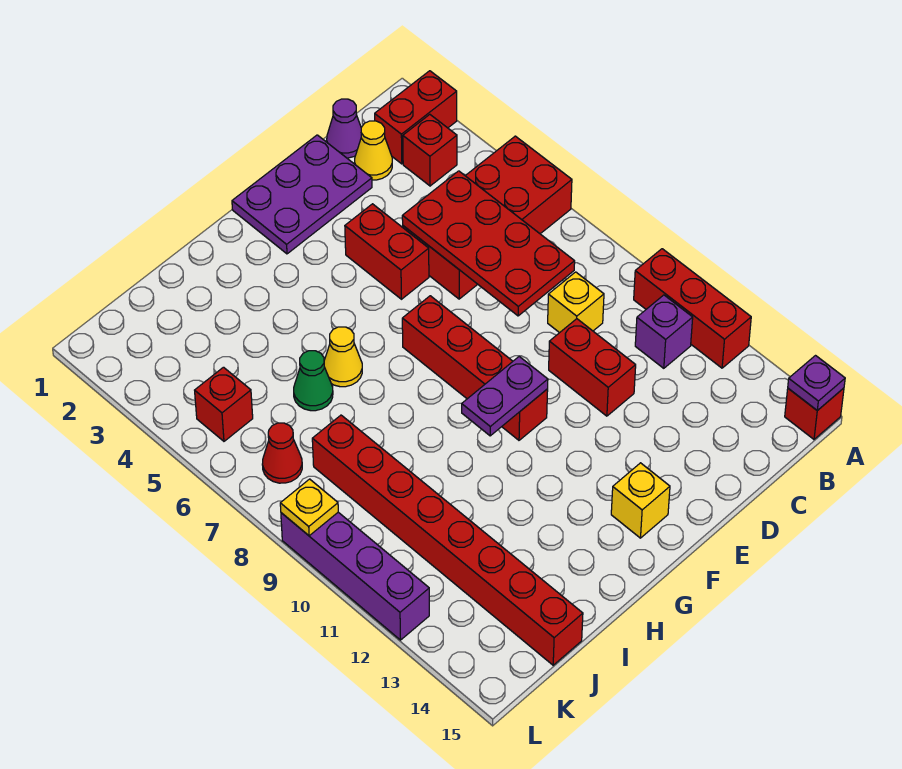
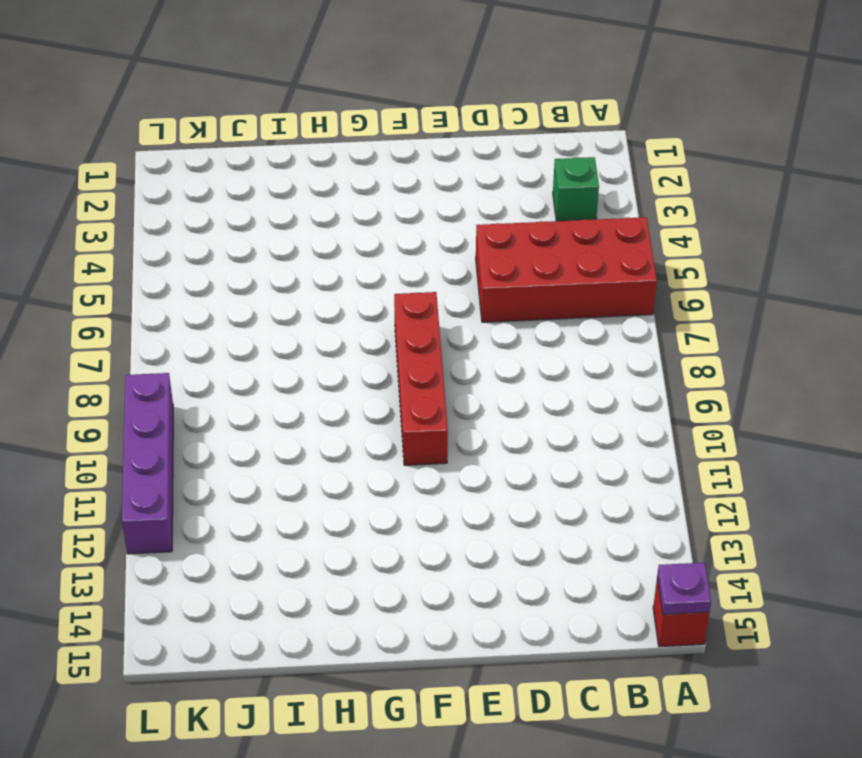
green brick B3 level 1 -> red brick B3 level 1
none -> red brick A2:B2 level 1
none -> red brick A10:A12 level 1
none -> purple brick B11 level 1

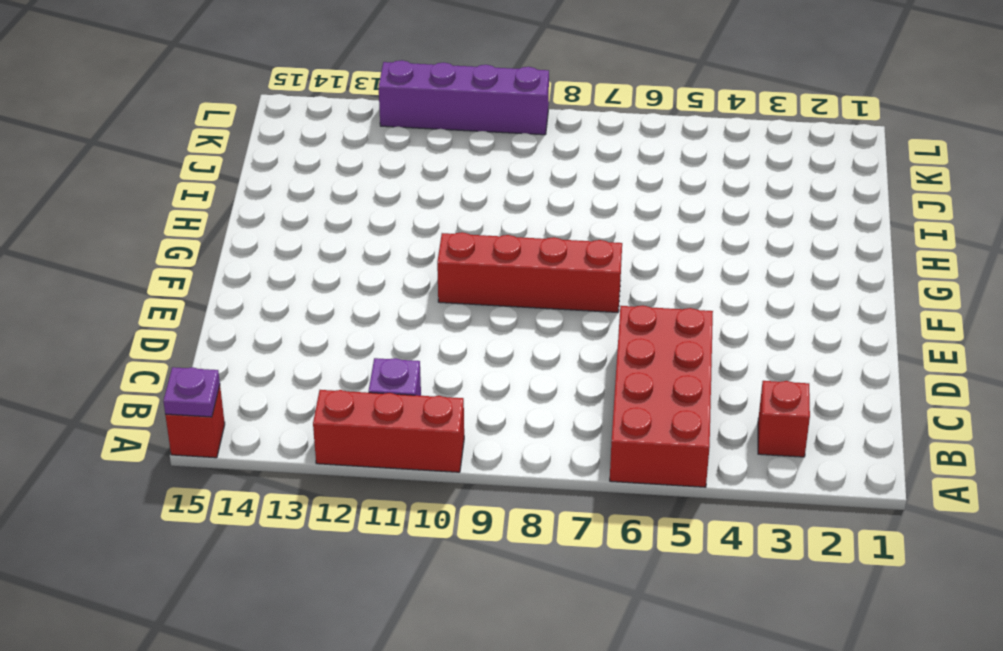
none -> red brick A2:B2 level 1
none -> purple cone C1 level 1
none -> yellow cone C2 level 1

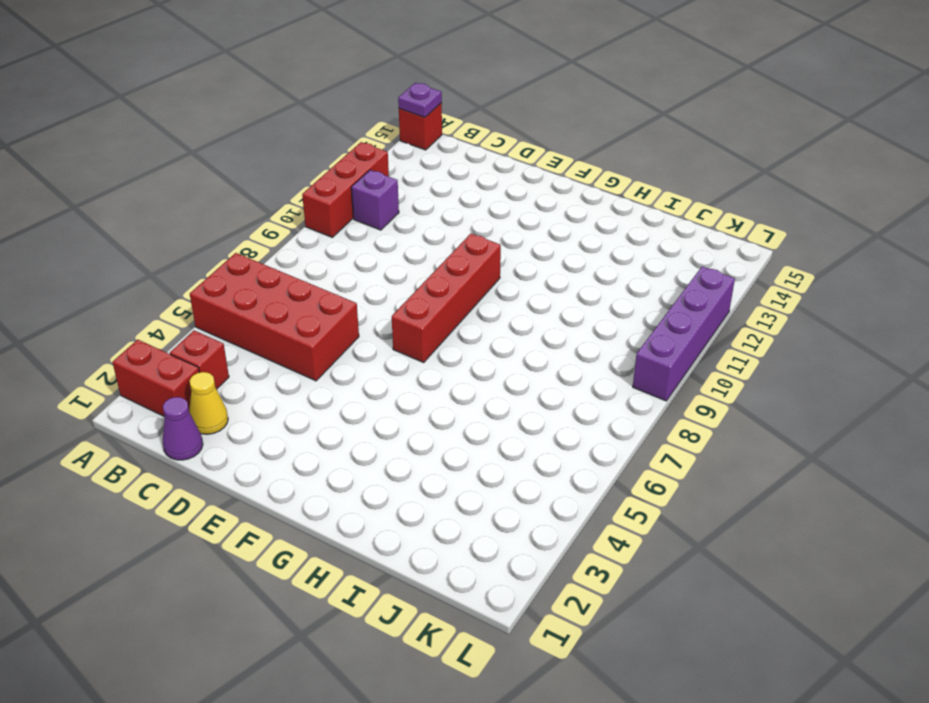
none -> yellow brick C9 level 1
none -> purple plate D1:F2 level 1
none -> red brick D10:D11 level 1

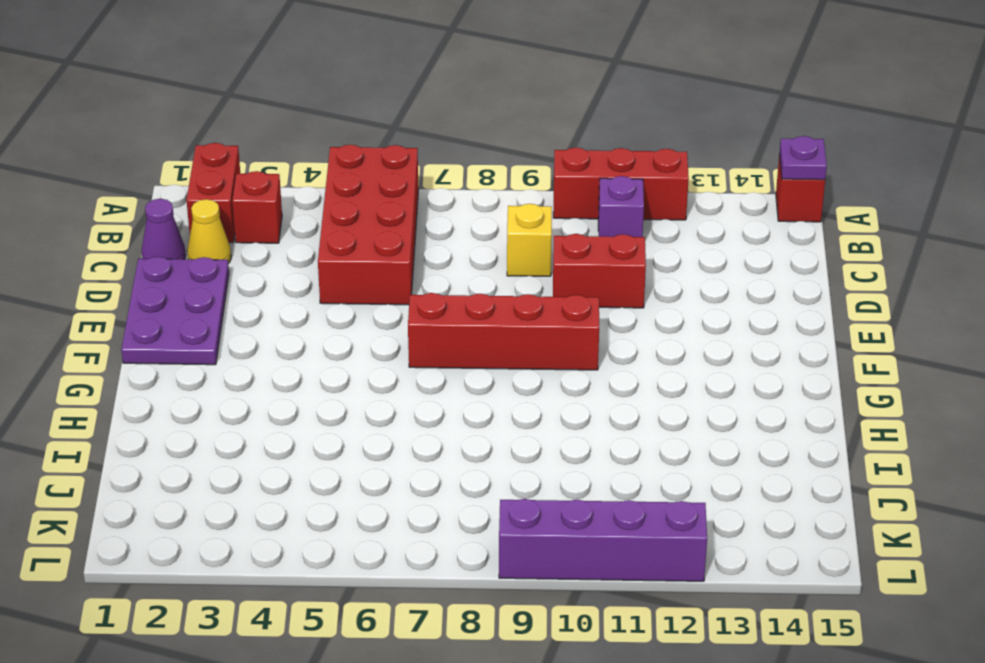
none -> red brick E4:E5 level 1
none -> yellow brick F14 level 1
none -> yellow cone H6 level 1

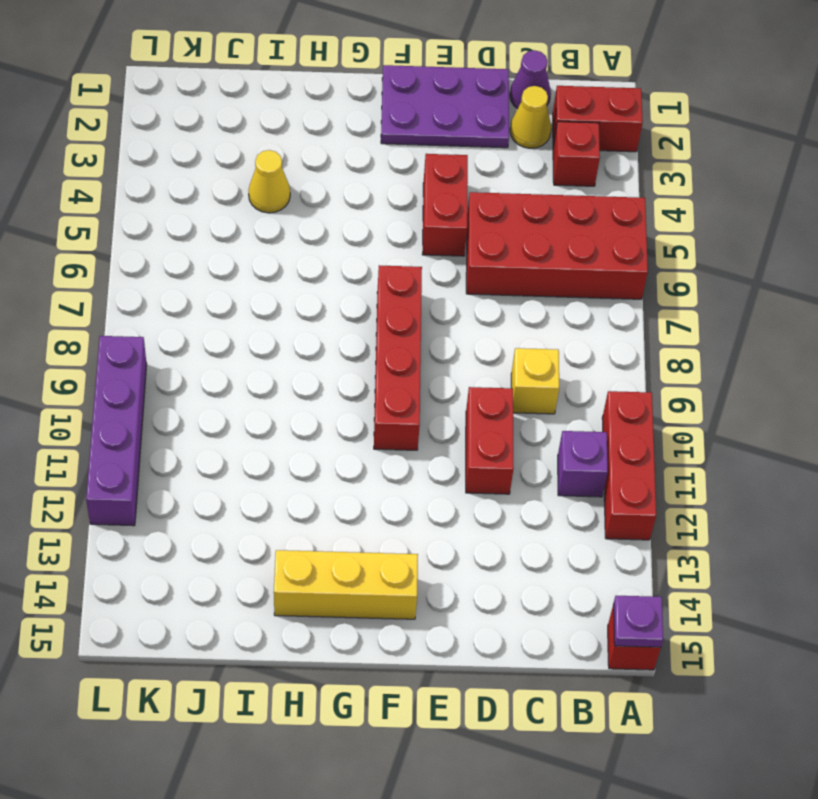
yellow brick F14:H14 level 1 -> yellow brick F14 level 1
yellow cone I4 level 1 -> yellow cone H6 level 1
none -> green cone I6 level 1
none -> red brick J8:J15 level 1
none -> red brick K5 level 1

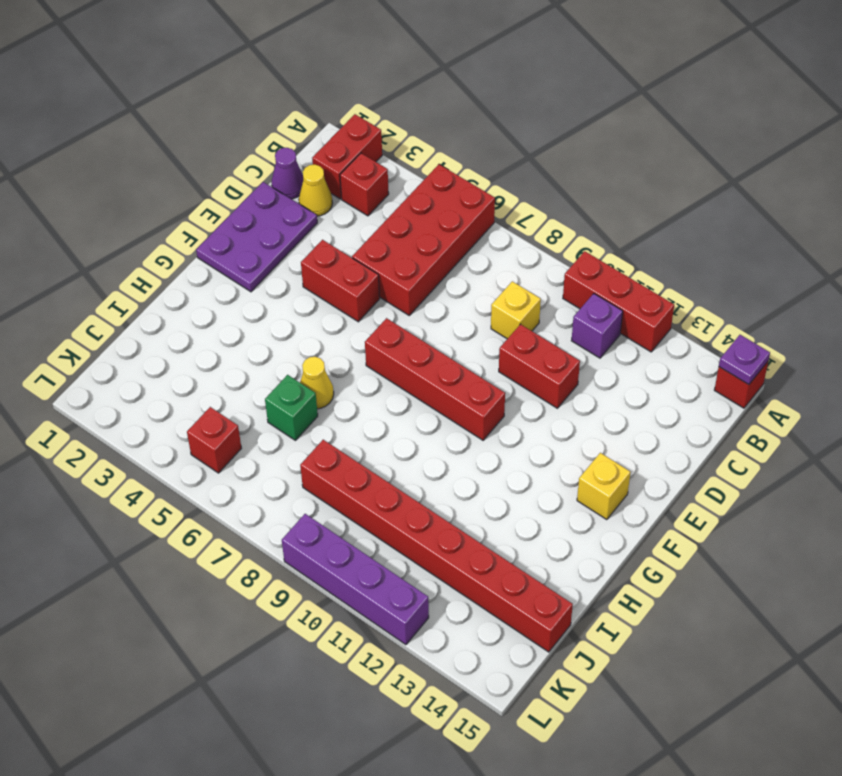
green brick I6 level 1 -> green cone I6 level 1
none -> red cone K7 level 1
none -> red plate C5:D8 level 2
none -> purple plate F10:G10 level 2

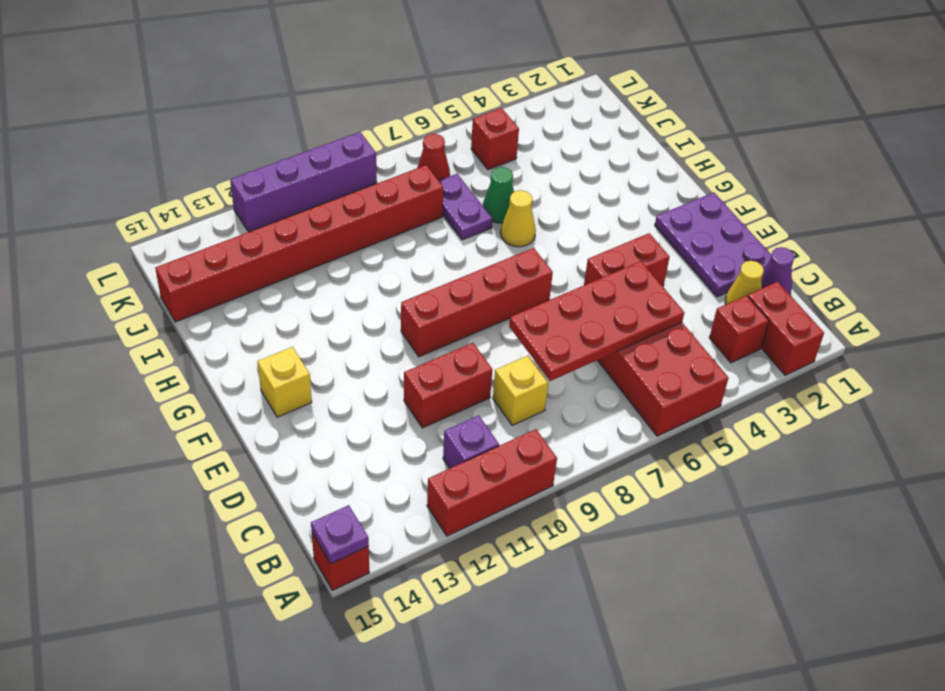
purple plate I7:J7 level 1 -> purple plate F10:G10 level 2
none -> yellow plate L9 level 2

